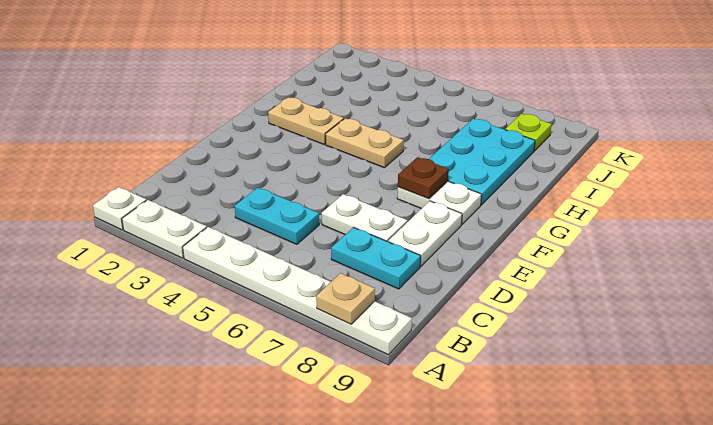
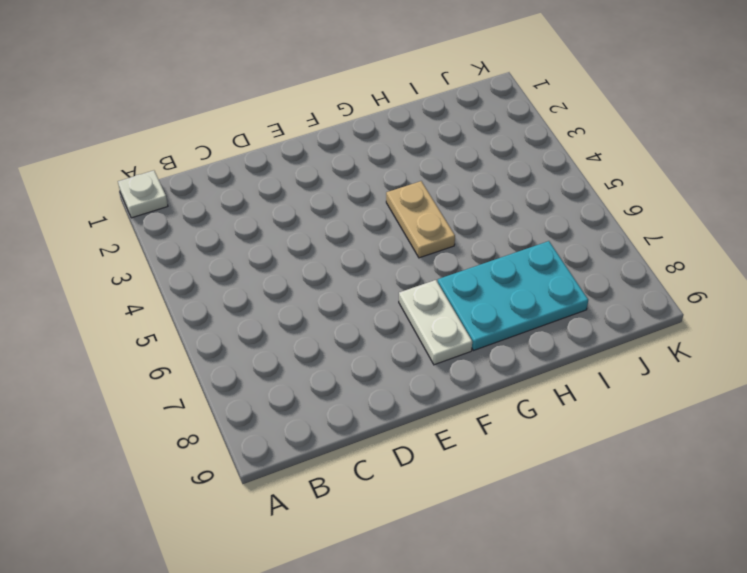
none -> white plate A2:A3 level 1
none -> white plate A4:A9 level 1
none -> cyan plate C4:C5 level 1

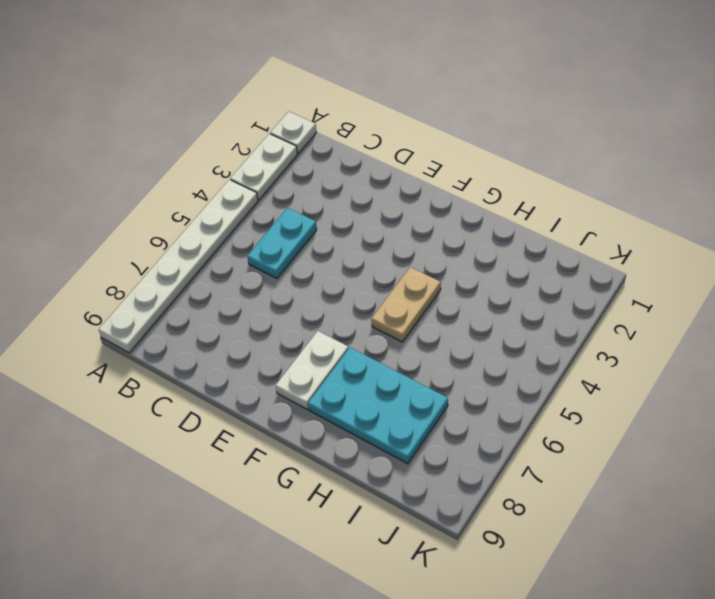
none -> cyan plate C7:C8 level 1
none -> white plate D6:D7 level 1
none -> white plate D8:E8 level 1

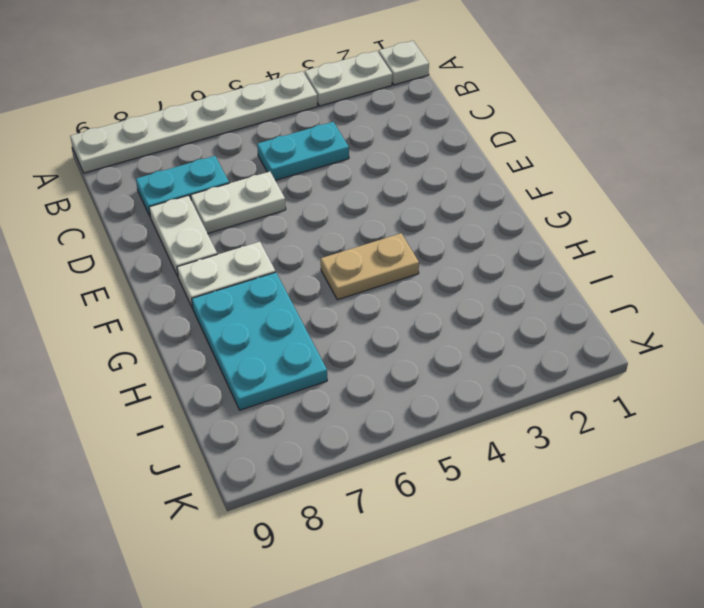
none -> tan plate G2:G3 level 1
none -> lime plate J8 level 1
none -> tan plate A8 level 2

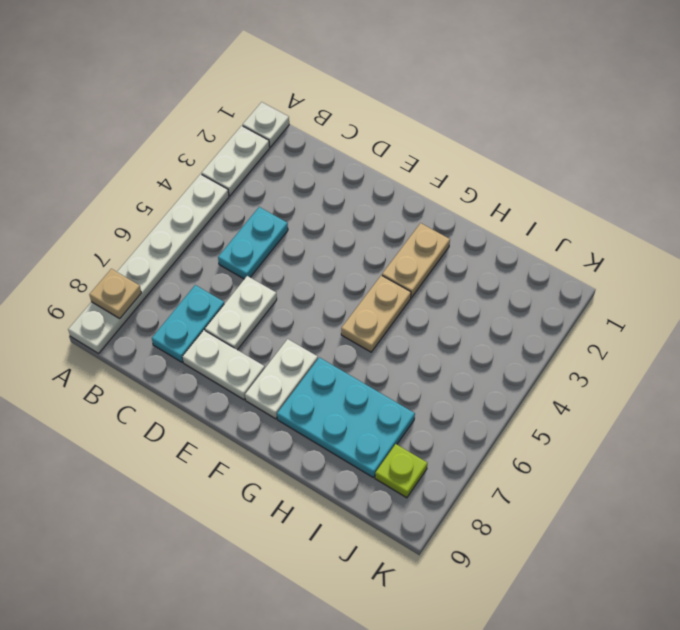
none -> brown plate F7 level 2

